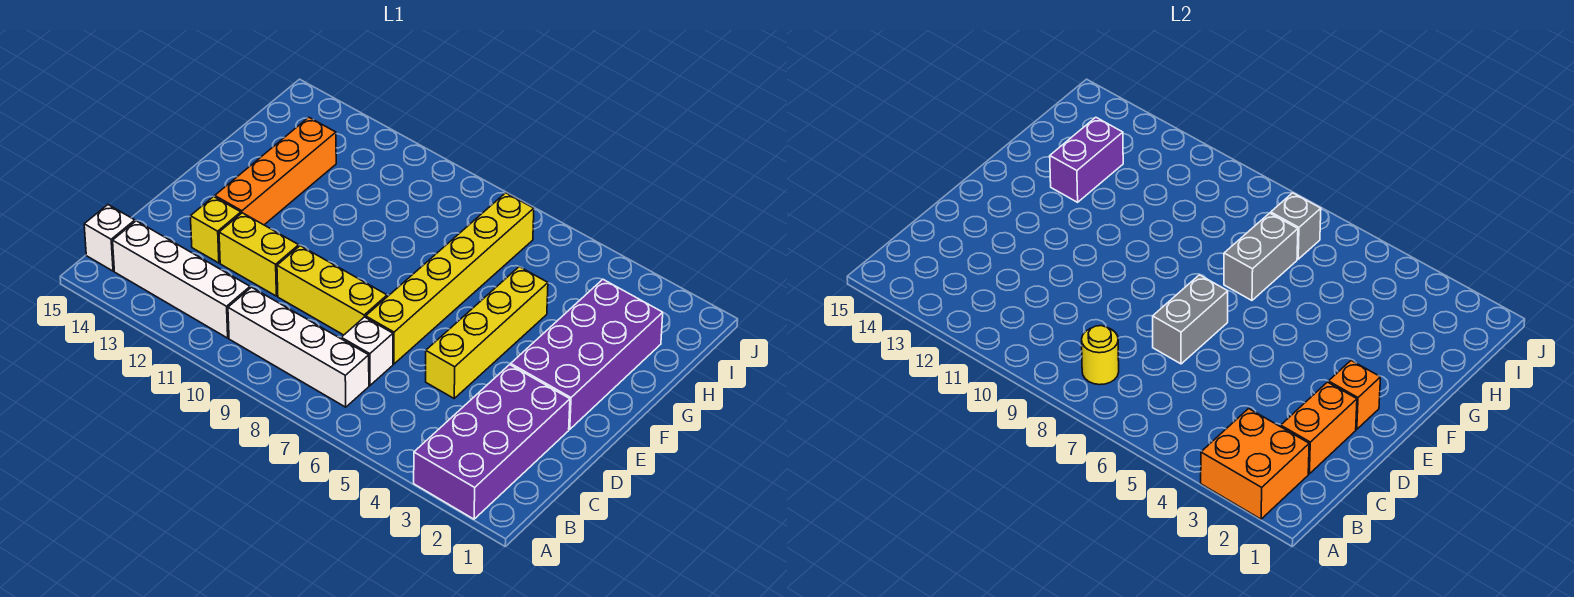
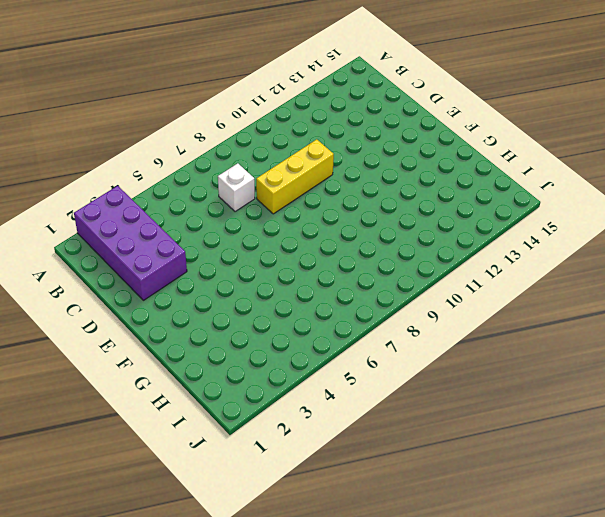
none -> white brick B7:B10 level 1
none -> white brick B11:B14 level 1
none -> white brick B15 level 1

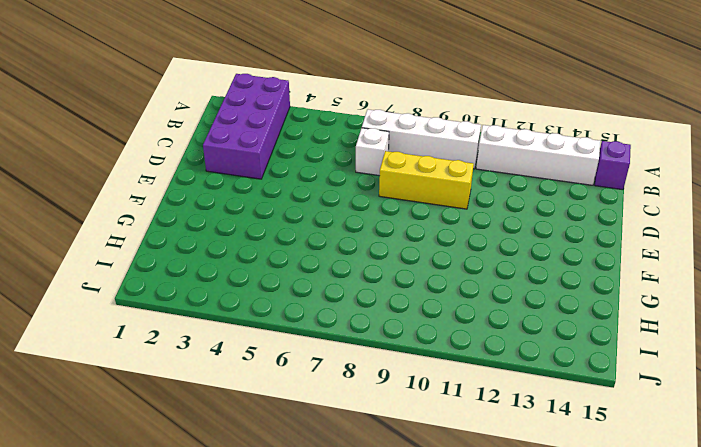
purple brick B15 level 1 -> white brick B15 level 1
none -> yellow brick D5:G5 level 1
none -> yellow brick D7:I7 level 1
none -> yellow brick D11:D12 level 1

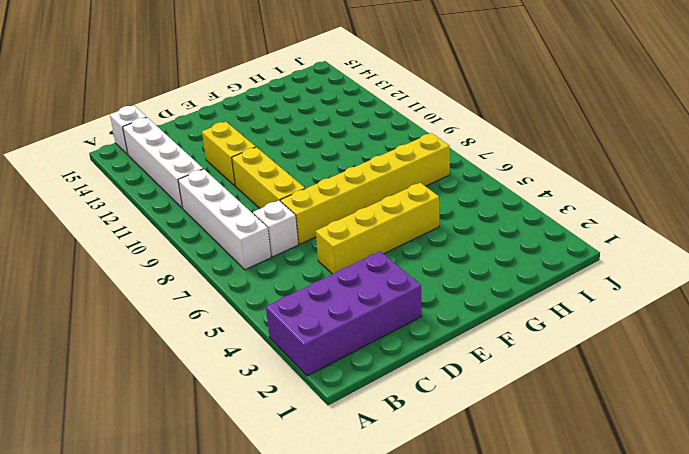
none -> yellow brick D13 level 1
none -> purple brick E2:H3 level 1
none -> orange brick E13:H13 level 1

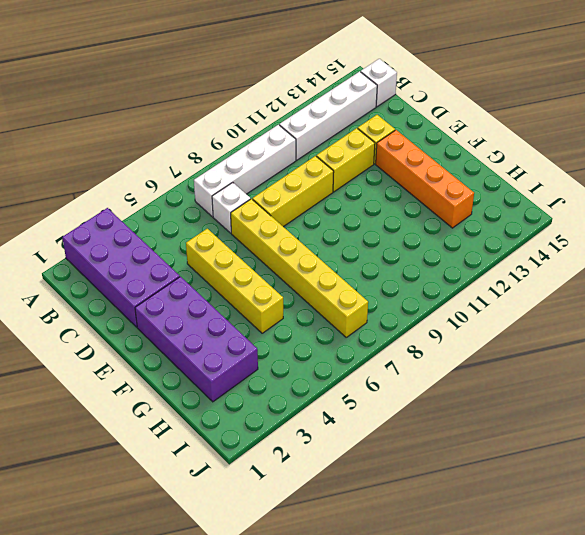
none -> orange brick A2:B3 level 2
none -> yellow round brick B8 level 2
none -> orange brick C2:D2 level 2

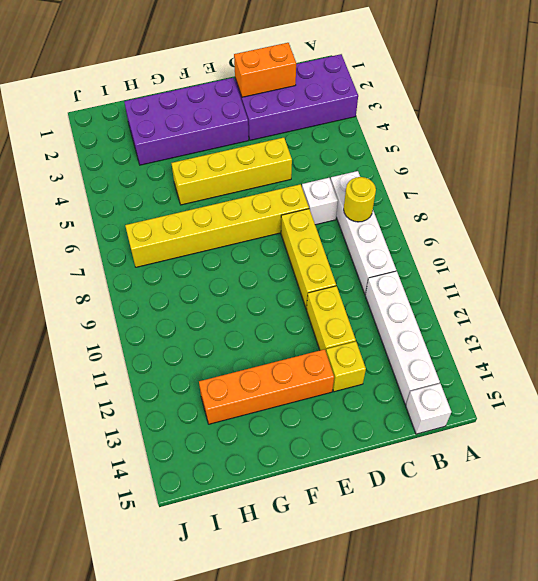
none -> orange brick A2:B3 level 2
none -> grey brick D7:E7 level 2
none -> orange brick E2 level 2

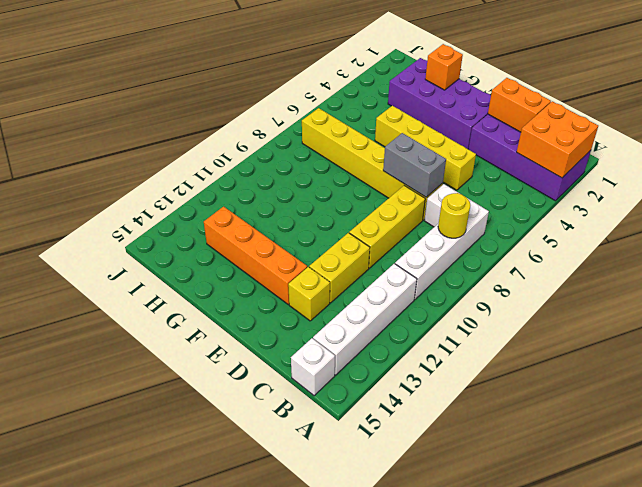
orange brick G2 level 2 -> orange brick E2 level 2
none -> grey brick G7:H7 level 2
none -> purple brick G13:H13 level 2
none -> grey brick I7 level 2

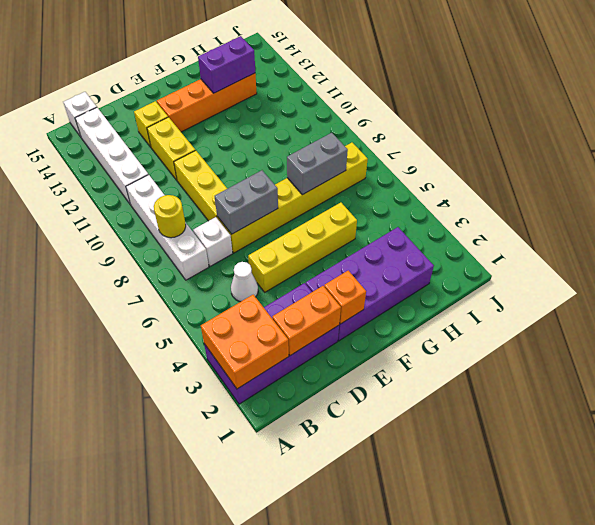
white cone C5 level 1 -> none
none -> grey brick I7 level 2

